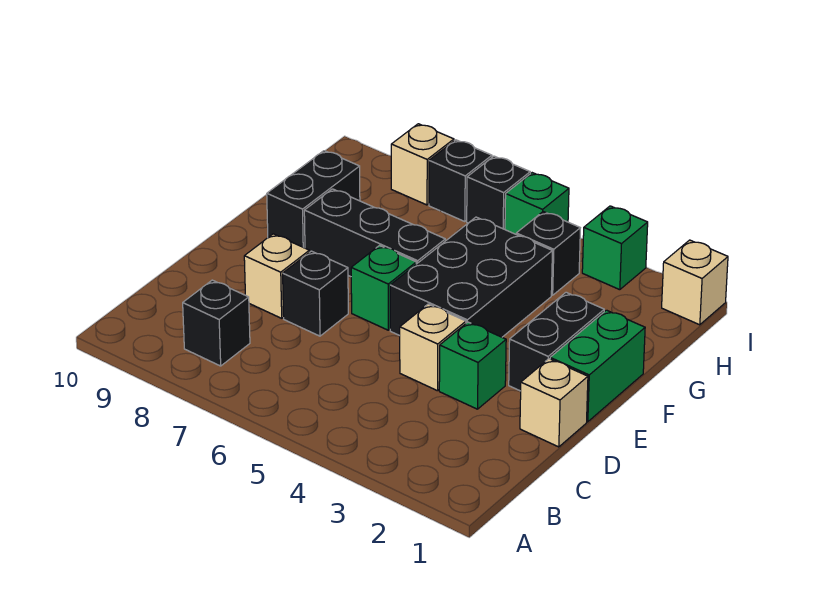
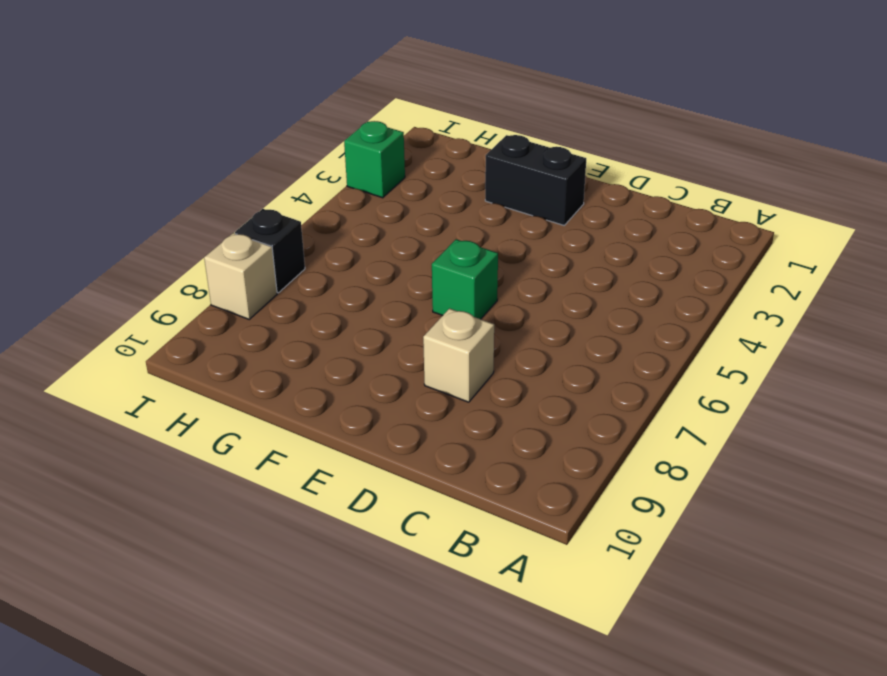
none -> black brick B8 level 1
none -> tan brick D1 level 1
none -> green brick D3 level 1

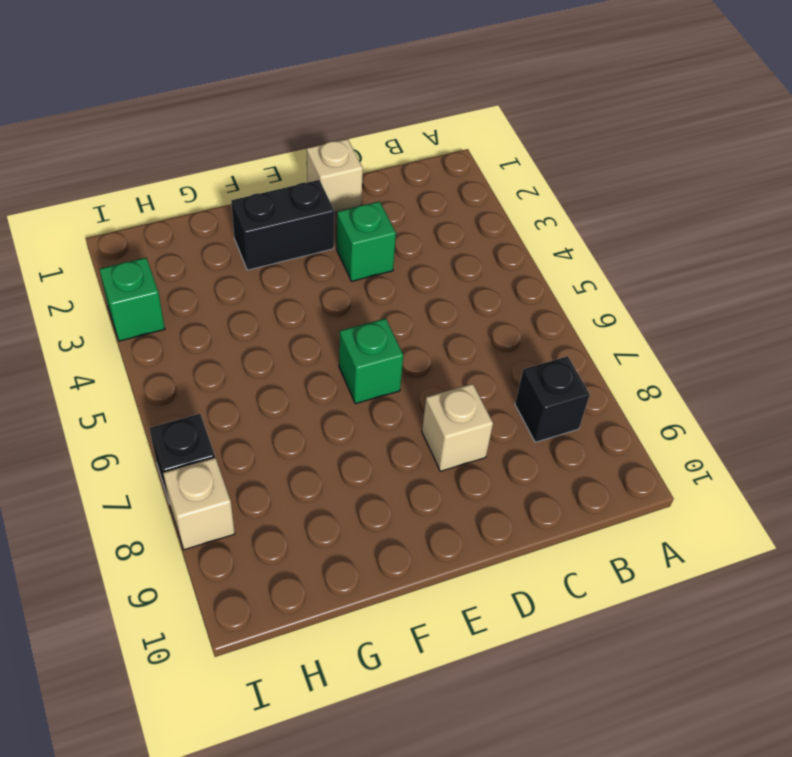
none -> tan brick D4 level 1
none -> black brick D7 level 1
none -> green brick E1:F1 level 1

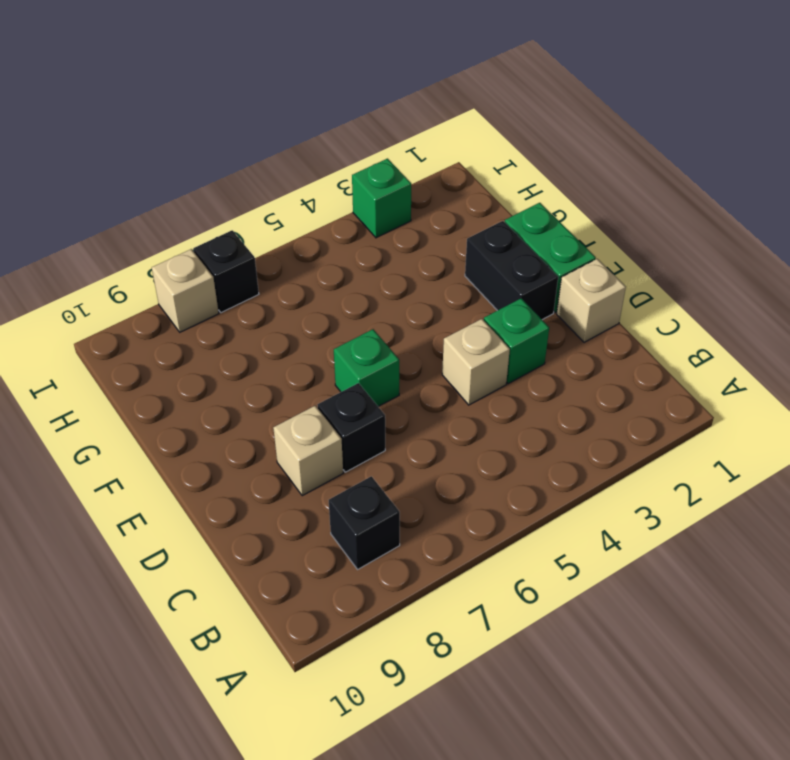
none -> black brick E4:G5 level 1
none -> black brick F6:F8 level 1
none -> black brick F9:G9 level 1

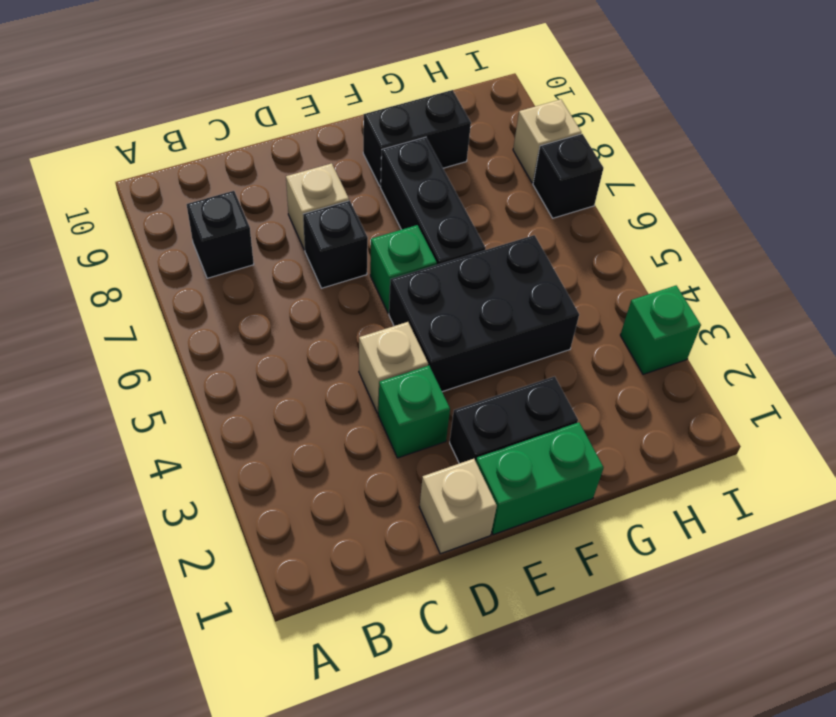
none -> black brick H4 level 1
none -> tan brick I1 level 1
none -> green brick I5 level 1

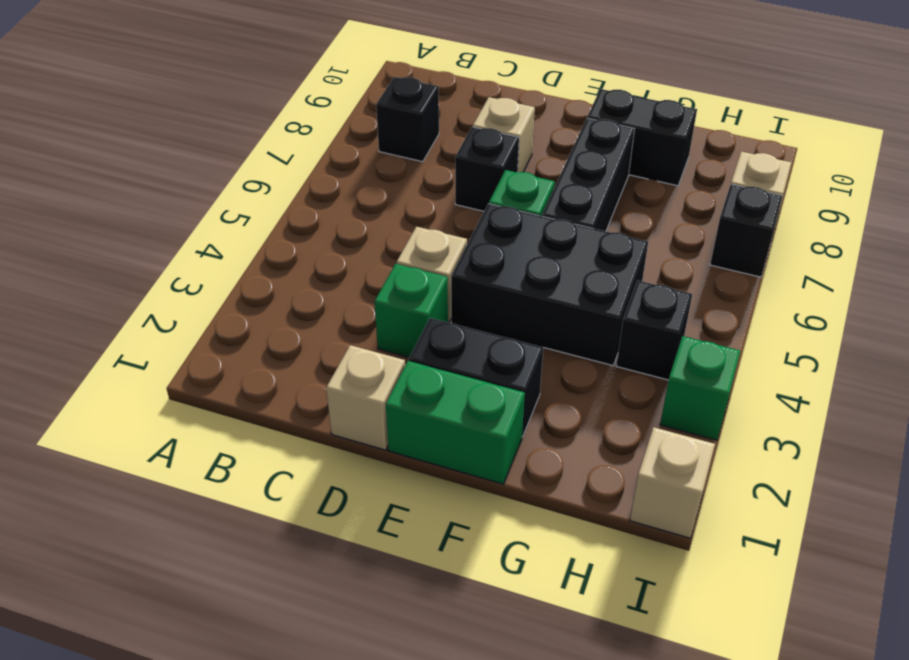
none -> green brick I5 level 1
none -> black brick I6 level 1

